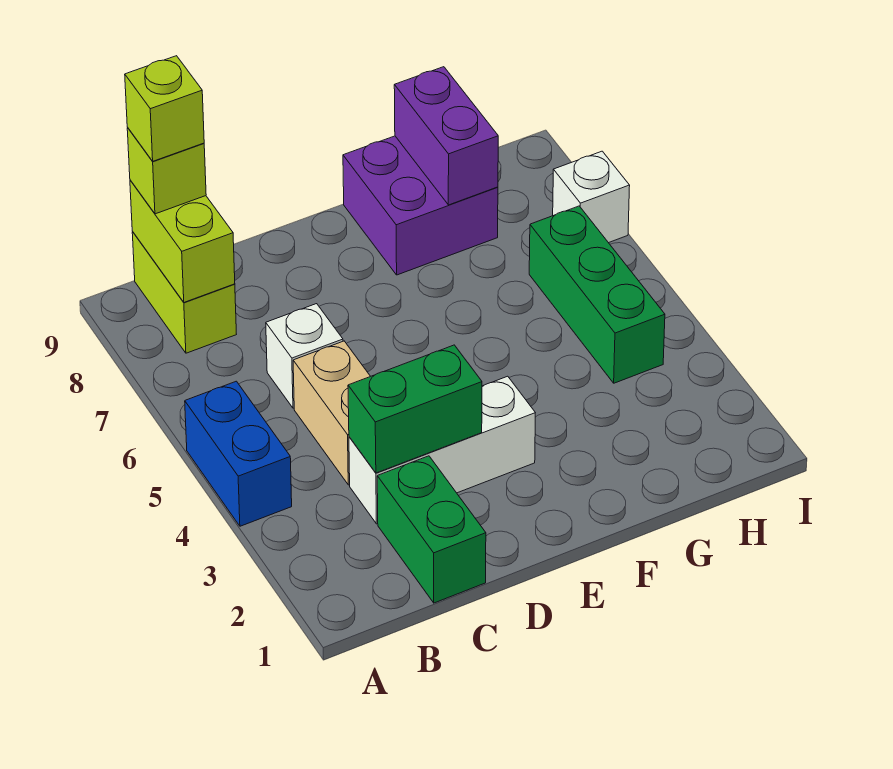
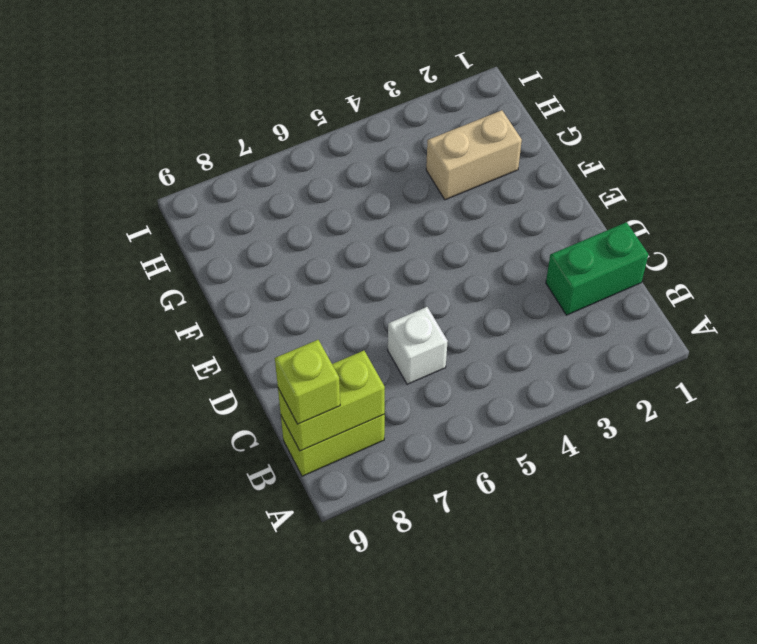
tan brick G2:G3 level 1 -> tan brick C4:C5 level 1
none -> blue brick A4:A5 level 1
none -> white brick C3:E3 level 1
none -> purple brick F8:G9 level 1

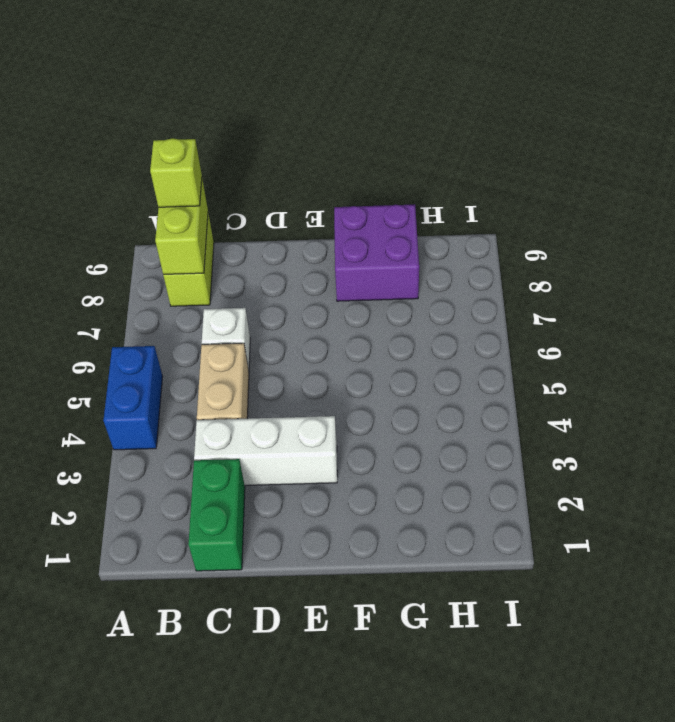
none -> green brick H4:H6 level 1
none -> white brick I7 level 1
none -> green brick C3:D3 level 2

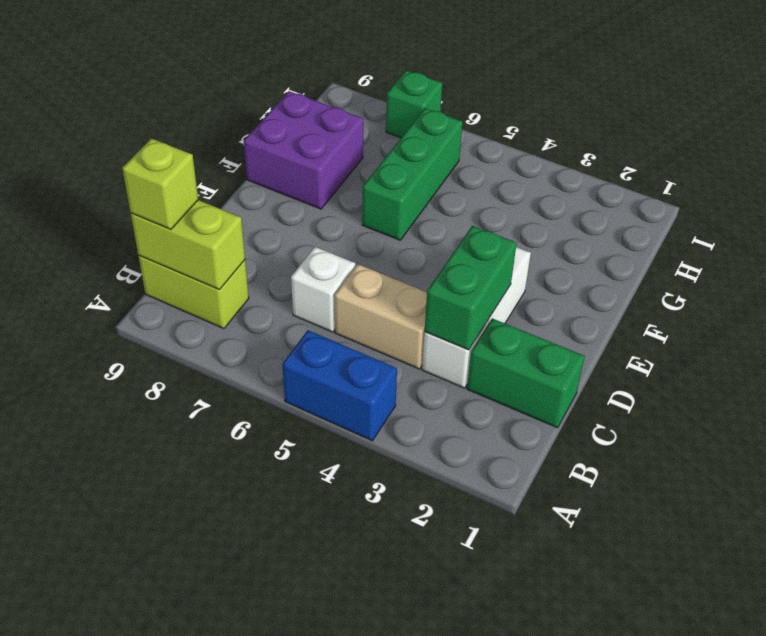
green brick F6:H6 level 1 -> green brick H4:H6 level 1
green brick I7 level 1 -> white brick I7 level 1
none -> purple brick G8:G9 level 2
none -> lime brick B9 level 4

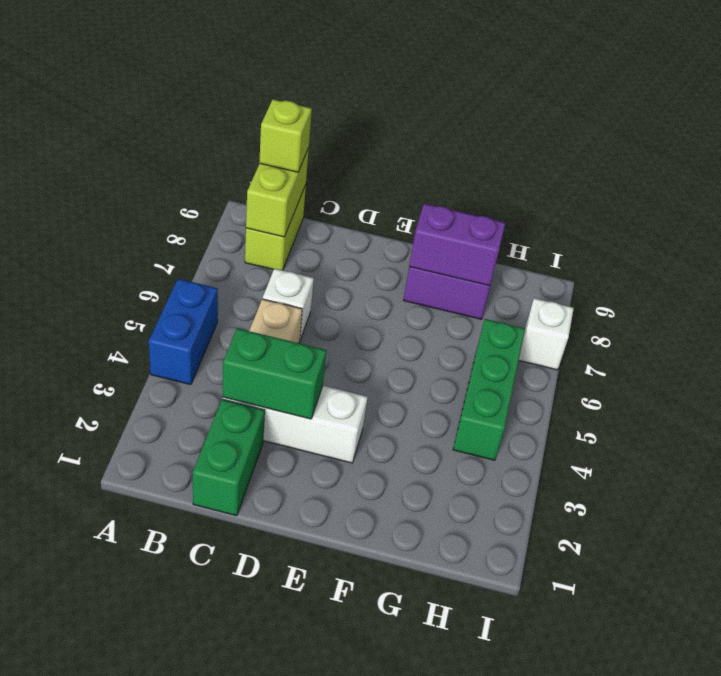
purple brick F8:G8 level 2 -> purple brick G8:G9 level 2
none -> lime brick B9 level 4

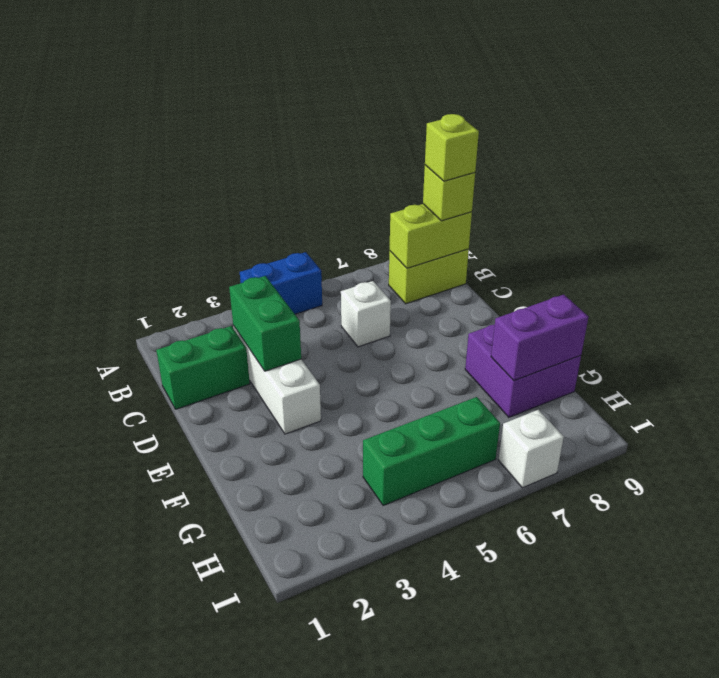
none -> tan brick C4:C5 level 1

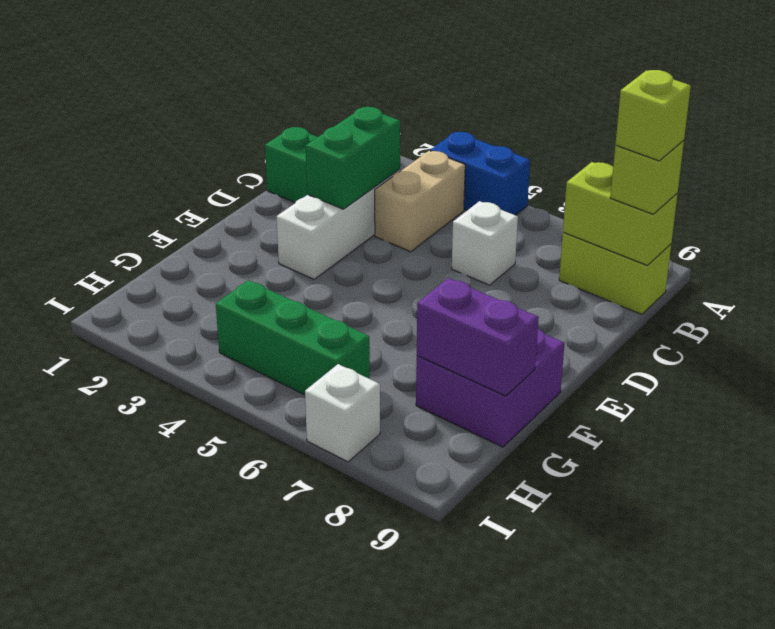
tan brick B4:C4 level 1 -> tan brick C4:C5 level 1

